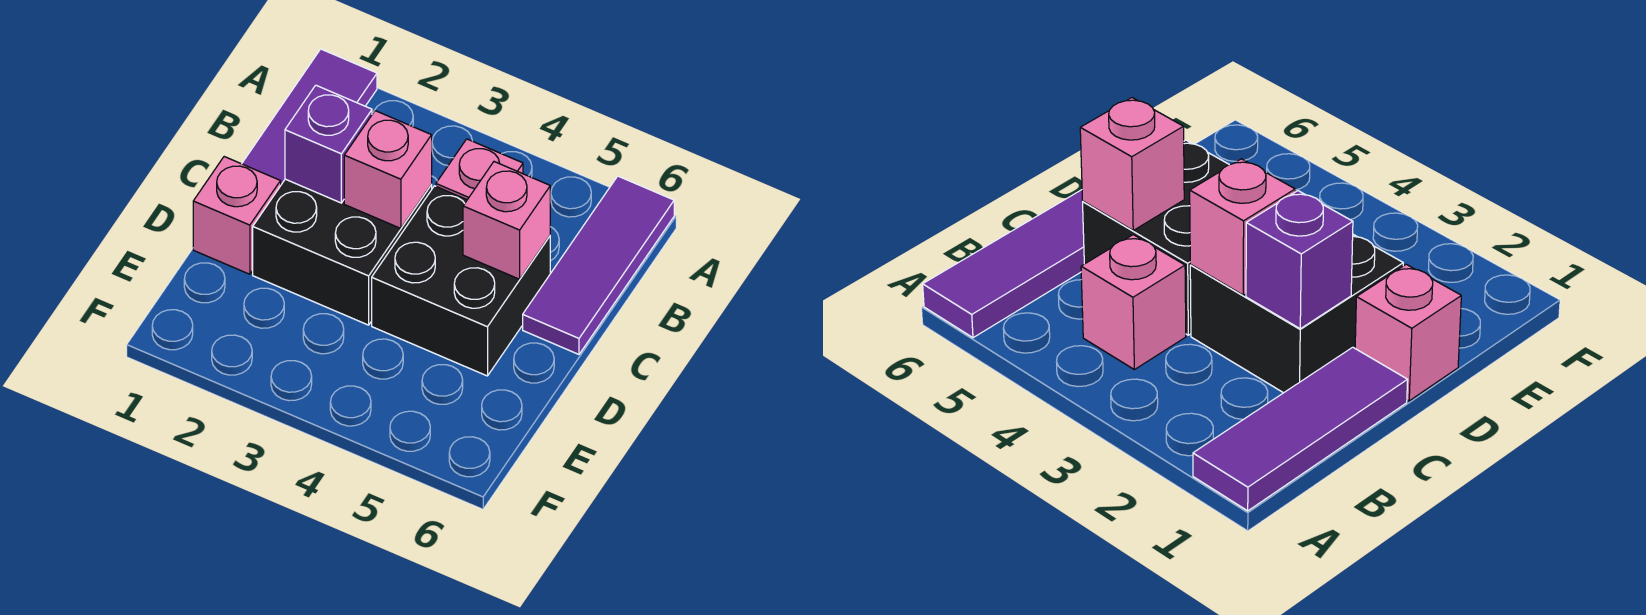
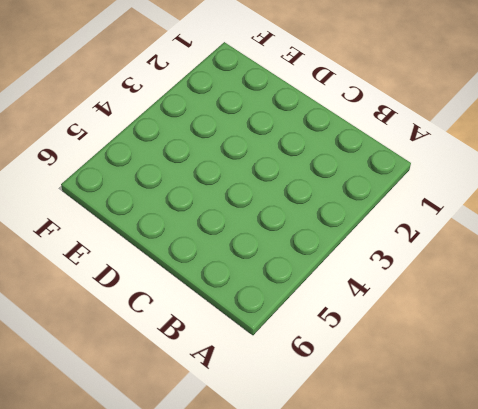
none -> purple tile A1:C1 level 1
none -> purple tile A6:C6 level 1

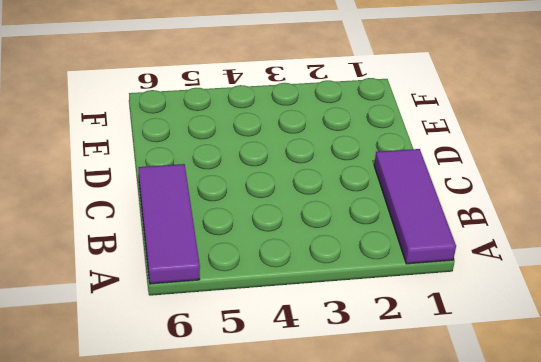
none -> pink brick B4 level 1
none -> black brick C2:D3 level 1

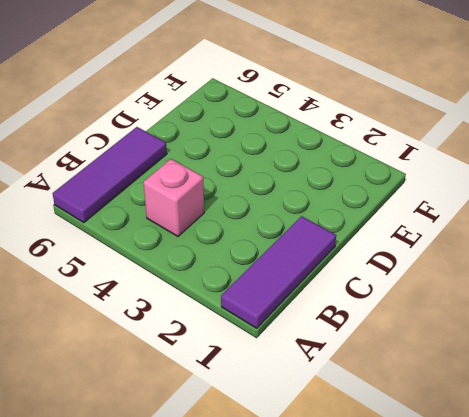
none -> black brick C2:D3 level 1
none -> black brick C4:D5 level 1

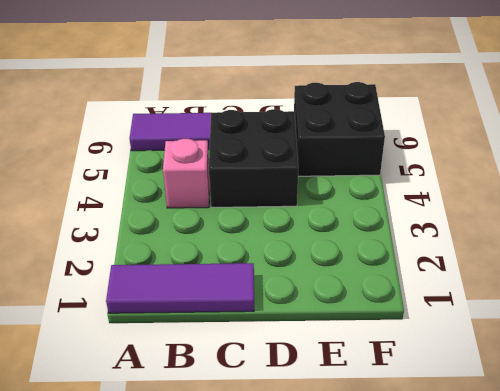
black brick E5:F6 level 1 -> black brick C2:D3 level 1
none -> pink brick D1 level 1
none -> purple brick C2 level 2

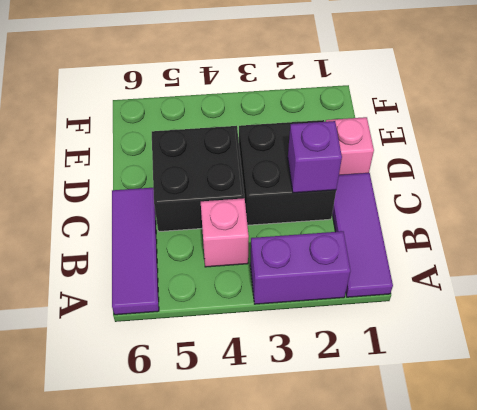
purple brick A2:A3 level 1 -> none
none -> pink brick C3 level 2
none -> pink brick C5 level 2

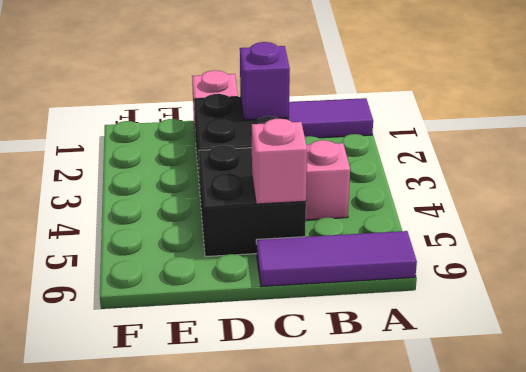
none -> pink brick C3 level 2

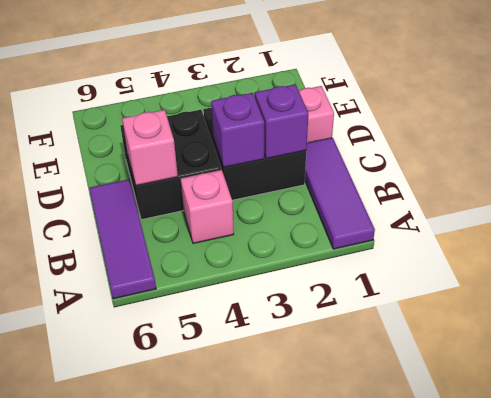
purple brick C3 level 2 -> pink brick C3 level 2

